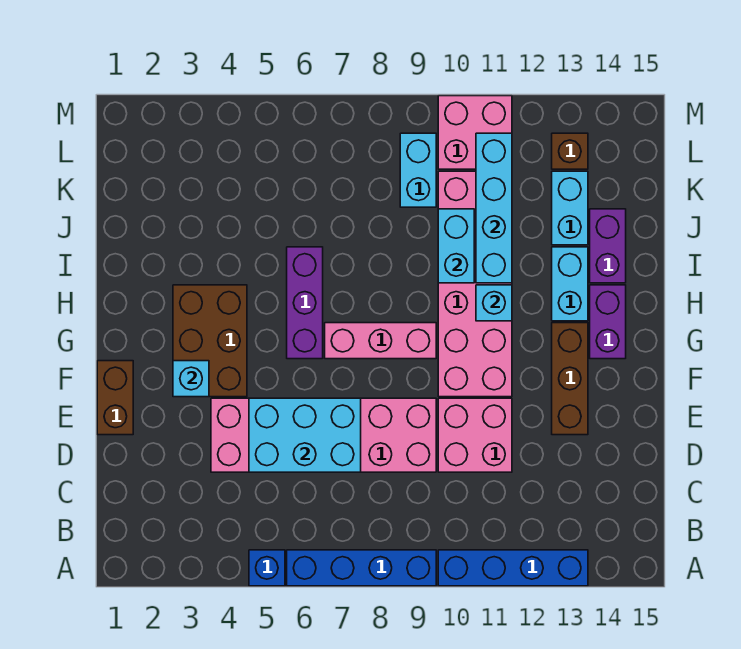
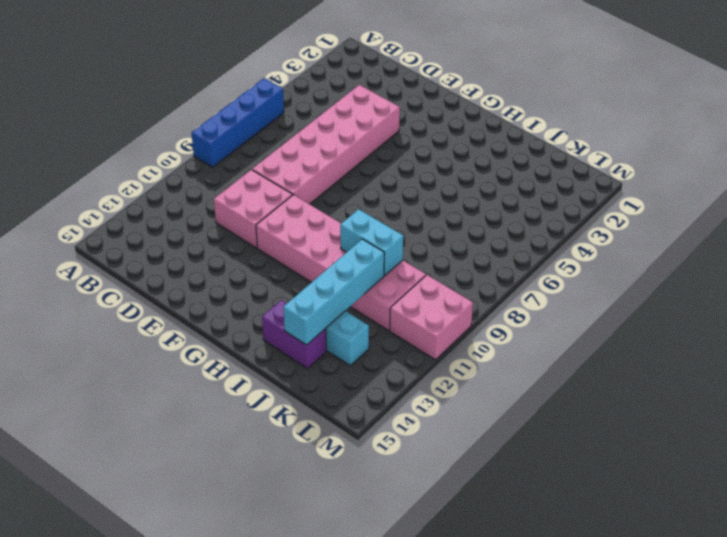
cyan brick J11:J14 level 2 -> cyan brick I11:L11 level 2
none -> blue brick A5 level 1
none -> blue brick A10:A13 level 1
none -> brown brick E1:F1 level 1

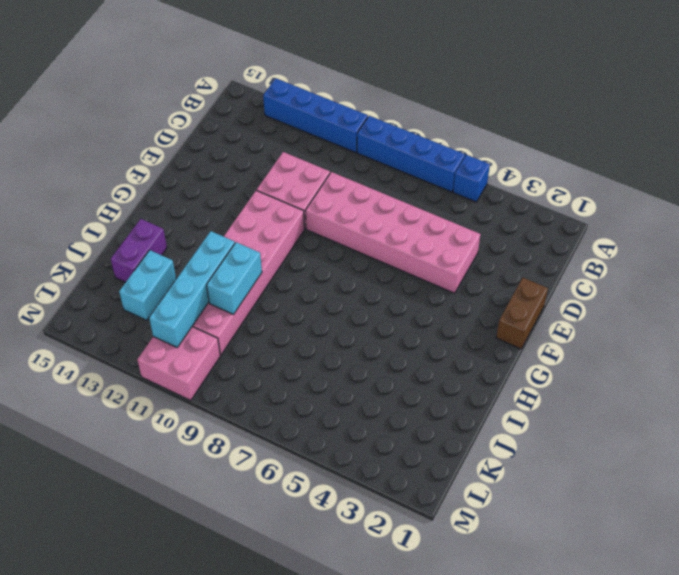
none -> brown brick E13:G13 level 1
none -> brown brick F3:H4 level 1
none -> purple brick G6:I6 level 1

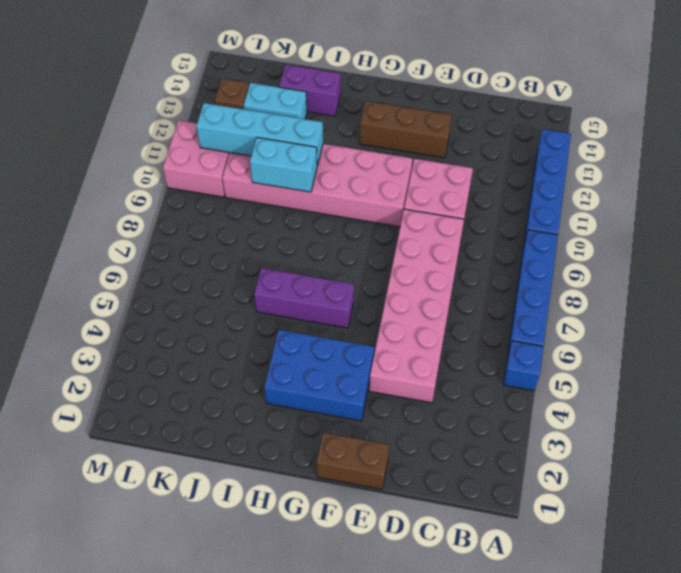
blue brick F3:H4 level 1 -> brown brick F3:H4 level 1
none -> pink brick G7:G9 level 1
none -> purple brick G14:H14 level 1
none -> cyan brick H13:I13 level 1

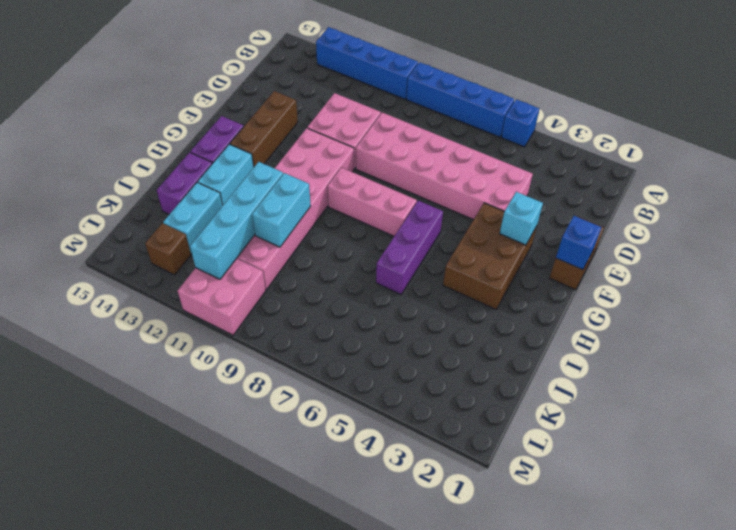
blue brick F1 level 2 -> none
none -> cyan brick K9:L9 level 1
none -> cyan brick D5:E7 level 2
none -> cyan brick H11 level 2

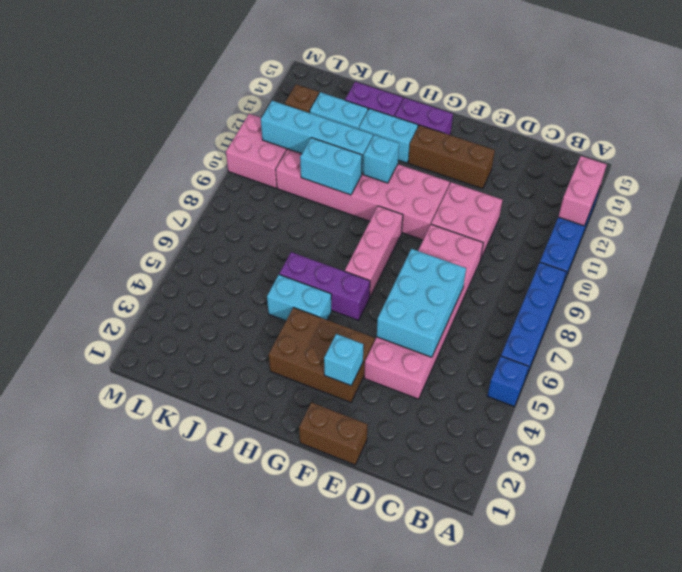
pink brick A12:A13 level 2 -> none
cyan brick H5:I5 level 1 -> cyan brick K9:L9 level 1

